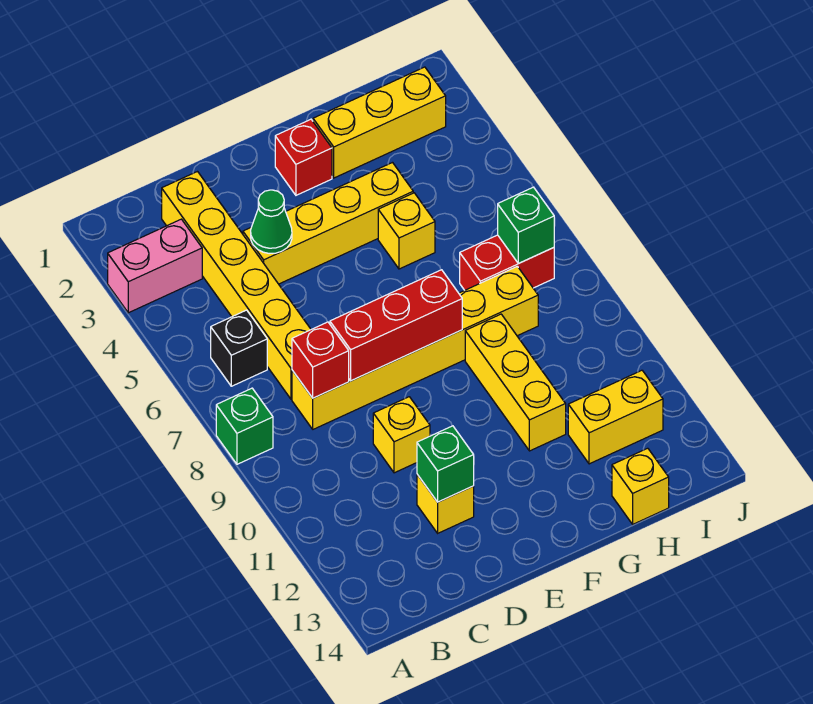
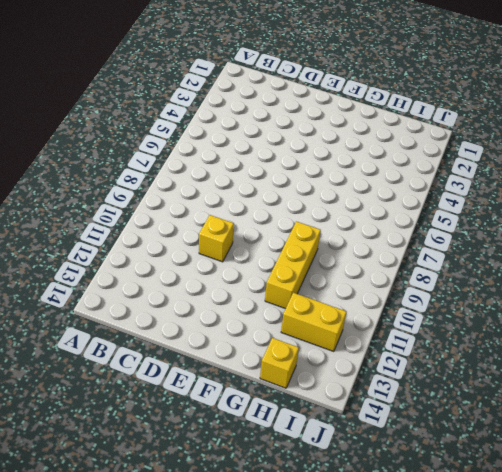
none -> pink brick A3:B3 level 1
none -> green brick A8 level 1
none -> black brick B6 level 1

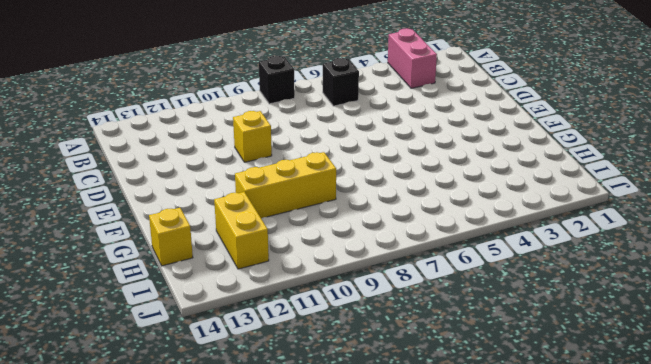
black brick A8 level 1 -> green brick A8 level 1
none -> yellow brick C2:C7 level 1
none -> yellow brick C8:H8 level 1
none -> yellow brick D4:G4 level 1

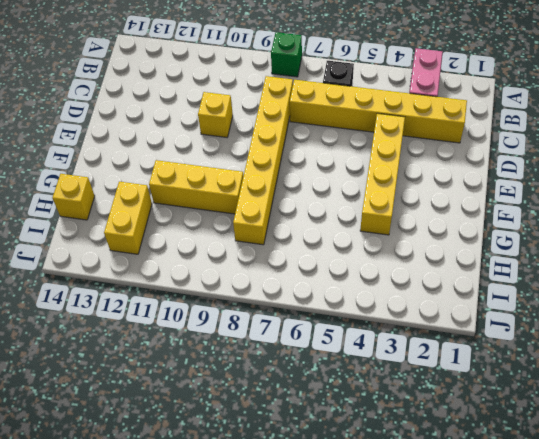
none -> yellow brick D12 level 1
none -> red brick F2 level 1
none -> yellow brick G2:I2 level 1

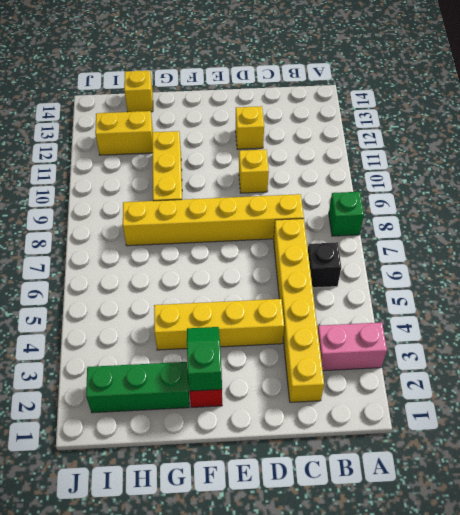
green slope F2:F3 level 2 top 2 -> none
green brick G2:I2 level 1 -> yellow brick G2:I2 level 1
none -> yellow brick G5 level 1
none -> red brick H7:I7 level 1
none -> red brick C8 level 2

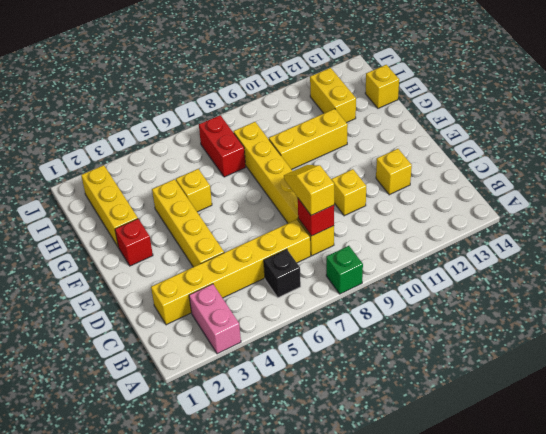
yellow slope C8:D8 level 3 top C -> none
none -> green cone D4 level 2
none -> red brick D8:F8 level 2
none -> green brick D12 level 2

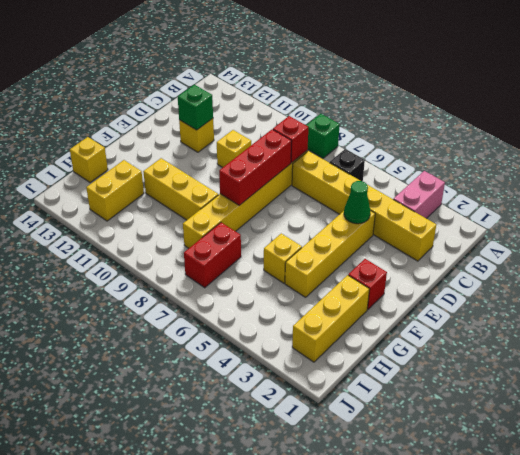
none -> green brick I7 level 2

